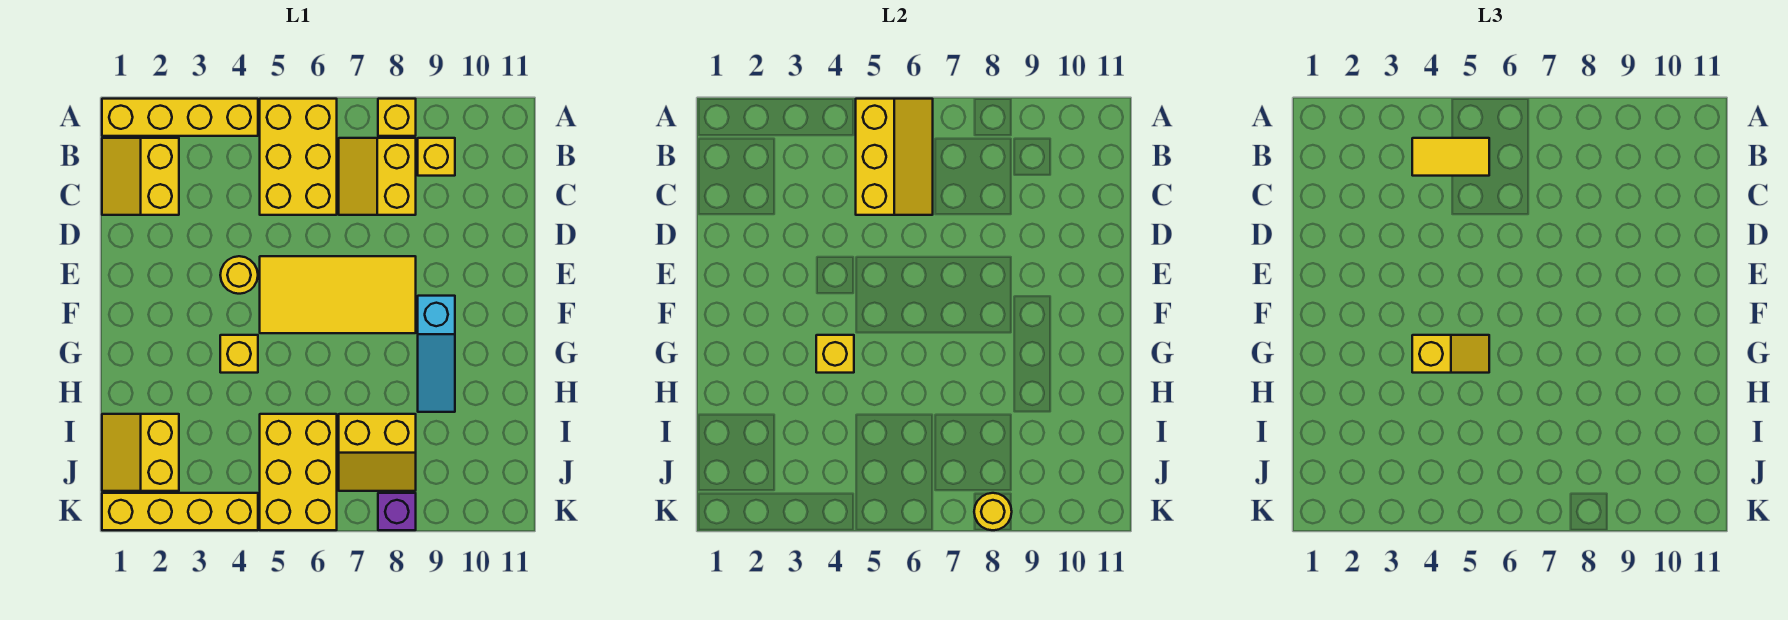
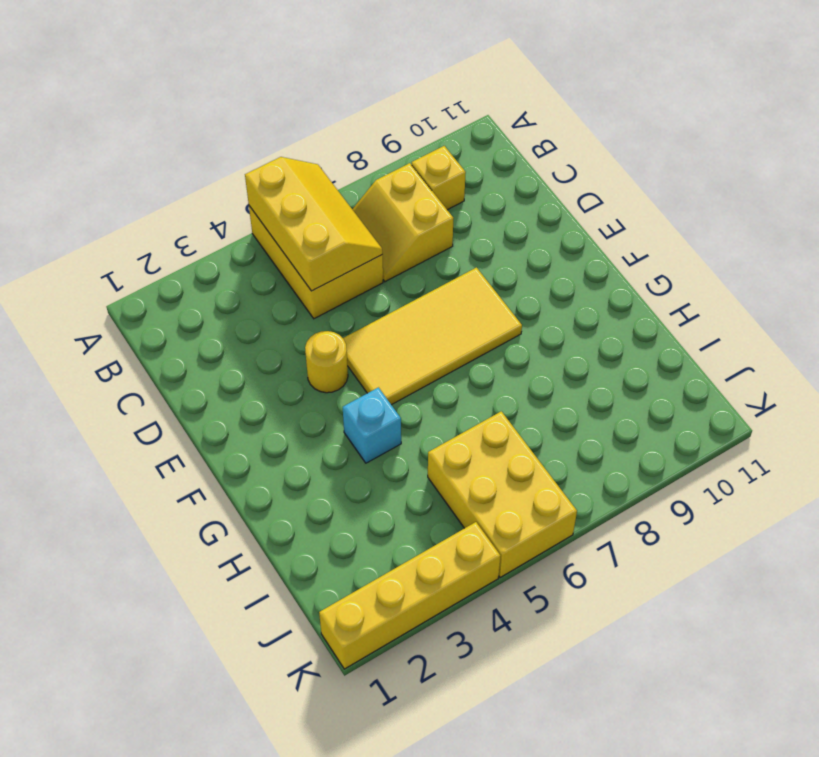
cyan brick G4 level 1 -> yellow brick G4 level 1
none -> yellow brick A1:A4 level 1
none -> yellow brick A8 level 1
none -> yellow slope B1:C2 level 1 top 2

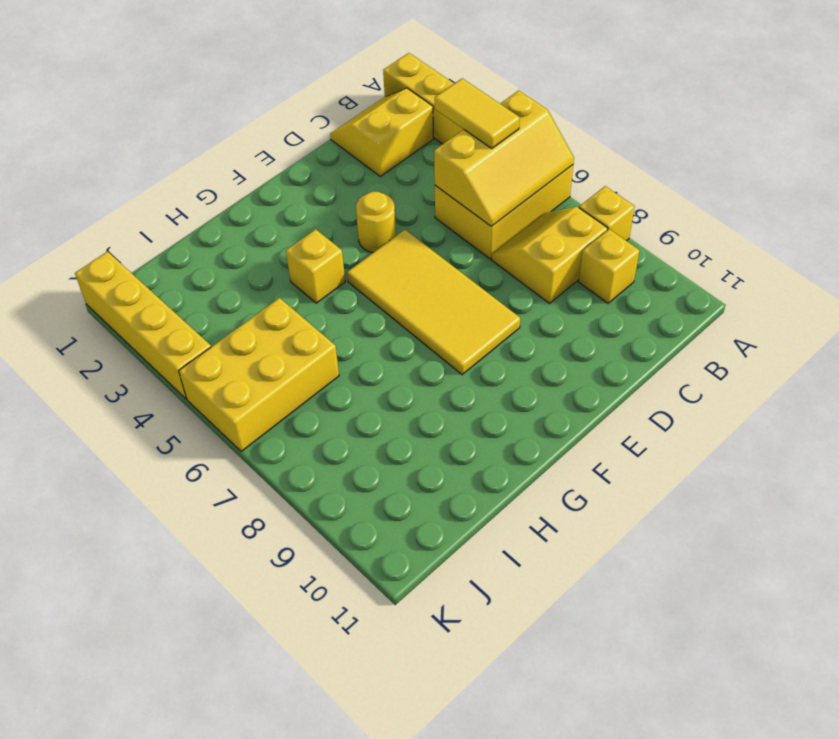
none -> cyan slope F9:H9 level 1 top F
none -> yellow slope I1:J2 level 1 top 2
none -> yellow slope I7:J8 level 1 top I

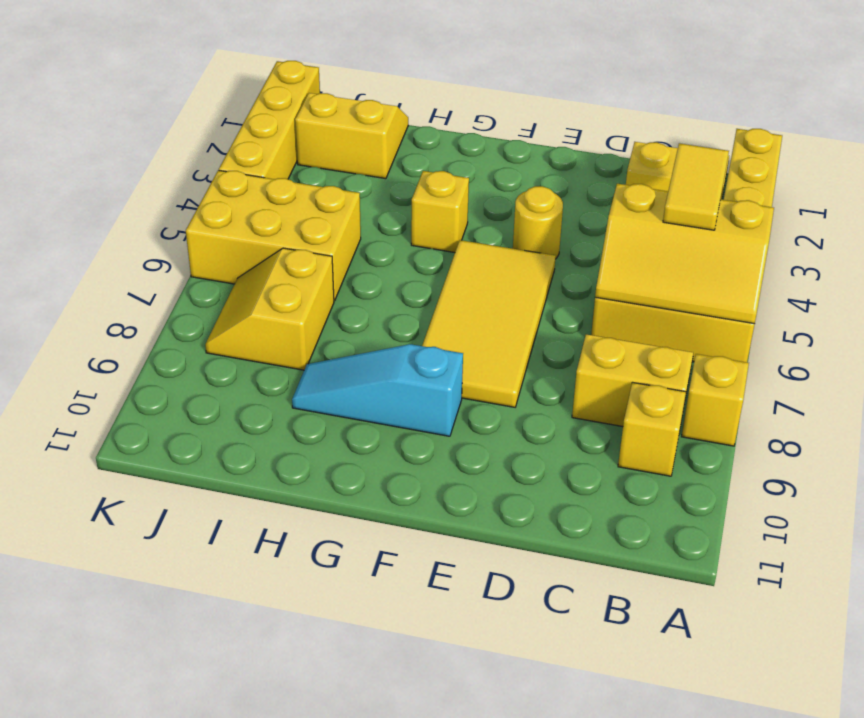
none -> purple brick K8 level 1
none -> yellow brick G4 level 2
none -> yellow round brick K8 level 2

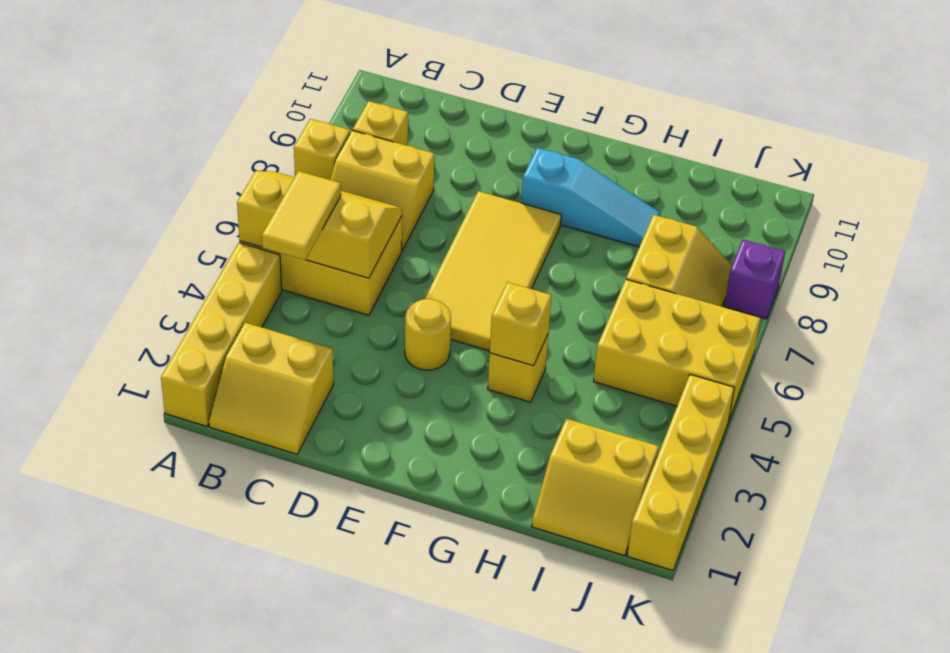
none -> yellow round brick K8 level 2
none -> yellow slope G4:G5 level 3 top 4

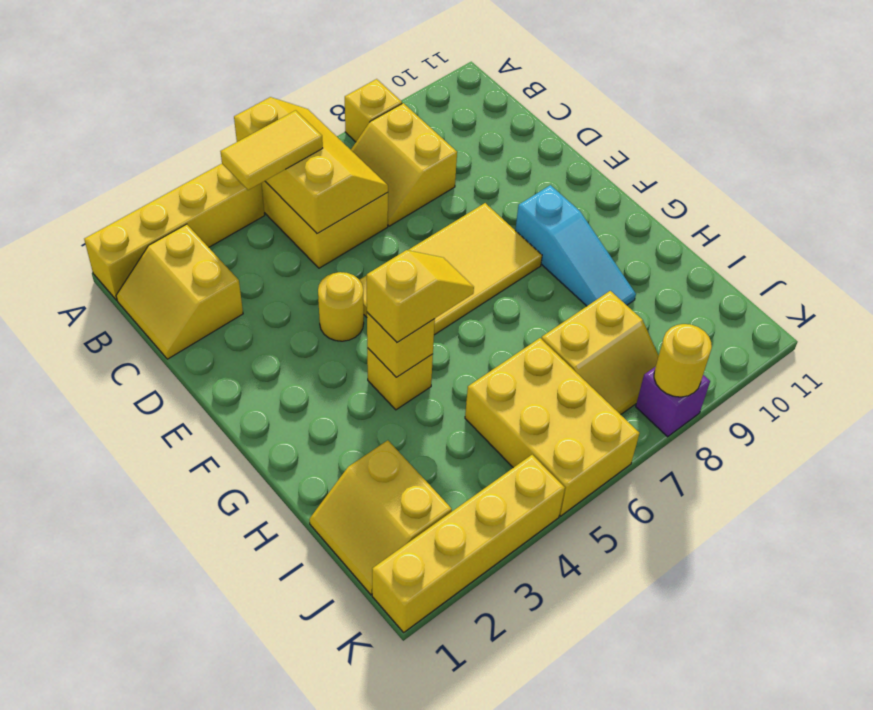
none -> yellow brick B9 level 1

